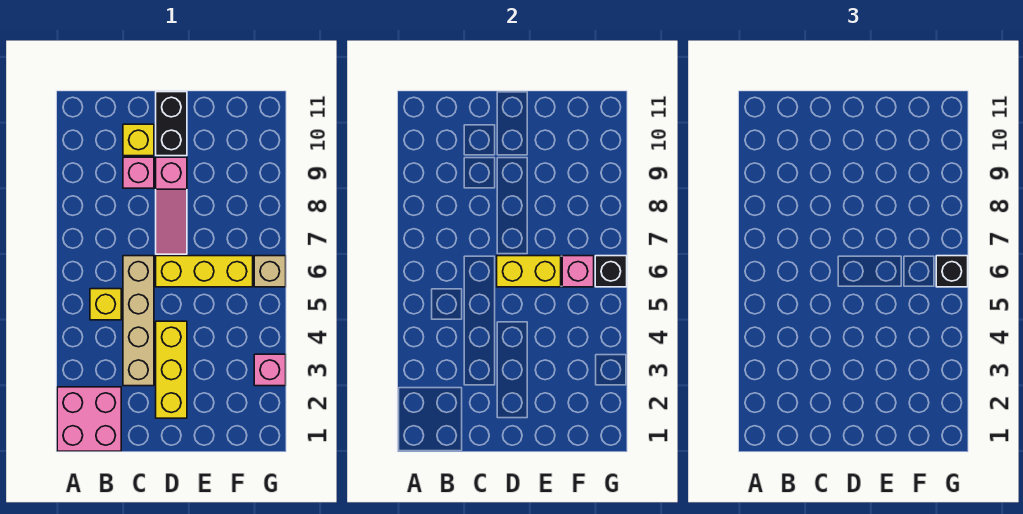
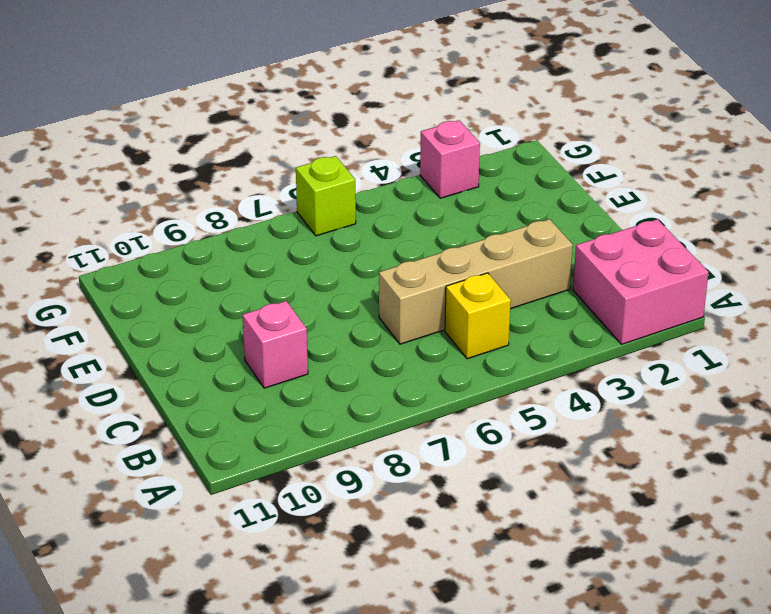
lime brick G6 level 1 -> tan brick G6 level 1
none -> yellow brick C10 level 1
none -> yellow brick D2:D4 level 1
none -> yellow brick D6:F6 level 1

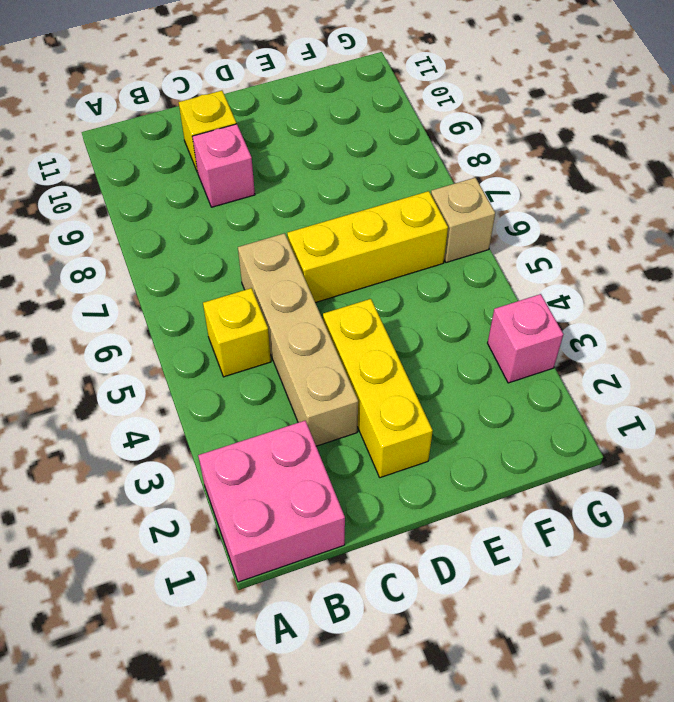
none -> pink slope D7:D9 level 1 top 9
none -> black brick D10:D11 level 1
none -> yellow brick D6:E6 level 2

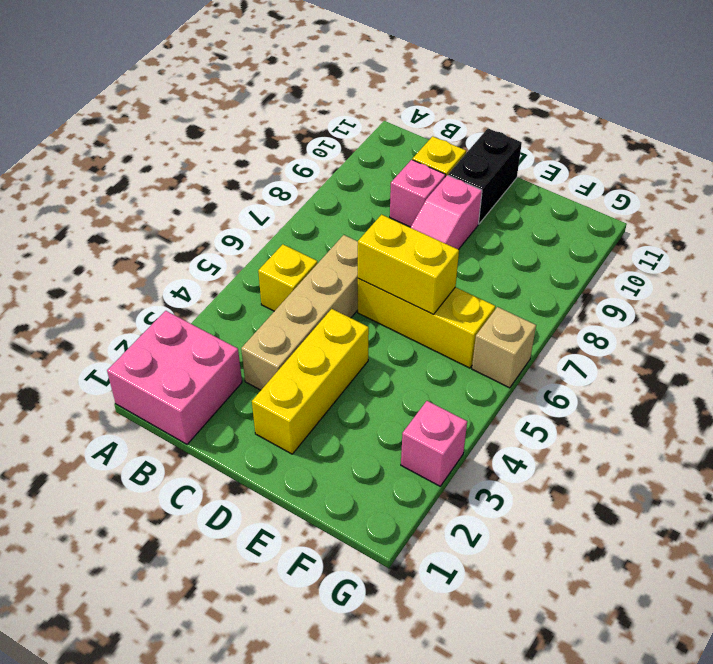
none -> pink brick F6 level 2
none -> black brick G6 level 2
none -> black brick G6 level 3

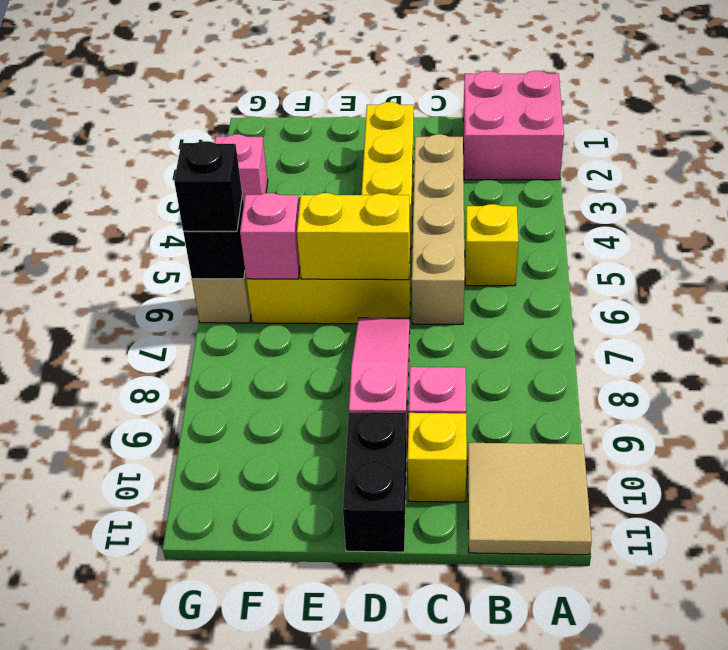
tan tile A10:B11 level 1 -> none

